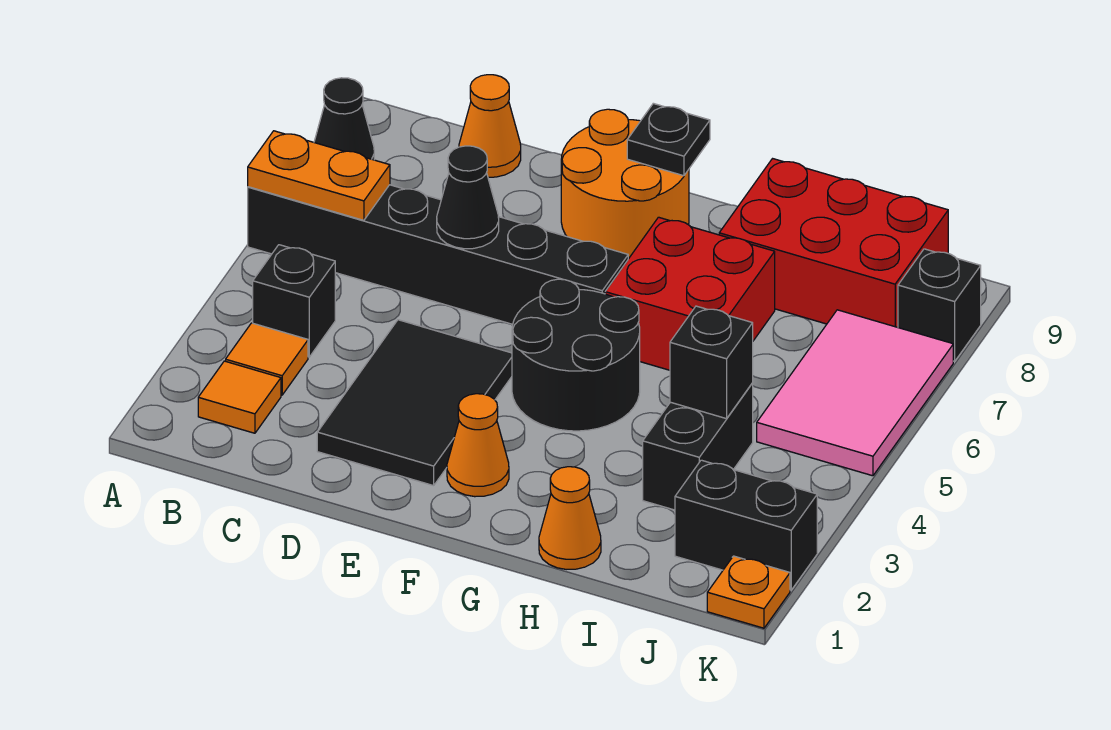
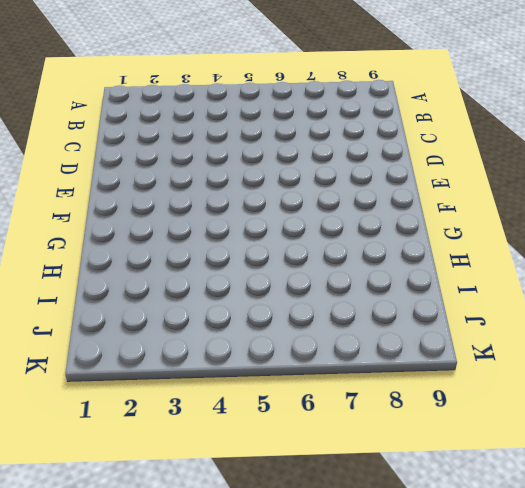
none -> black brick A6:F6 level 1
none -> black cone A8 level 1
none -> orange tile B2 level 1

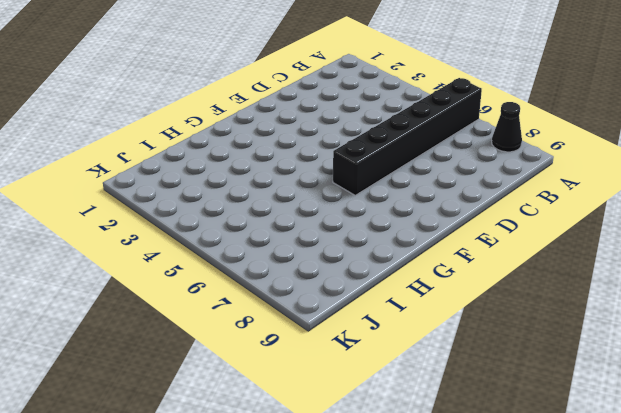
none -> orange tile B2 level 1
none -> orange tile B3 level 1
none -> black brick B4 level 1

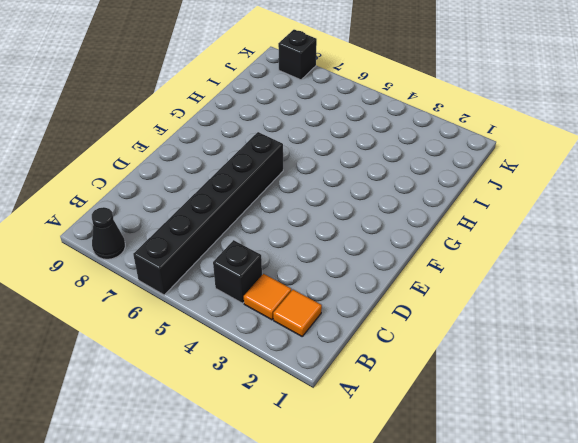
none -> orange cone C9 level 1
none -> black tile D2:E4 level 1
none -> orange round brick E8:F9 level 1

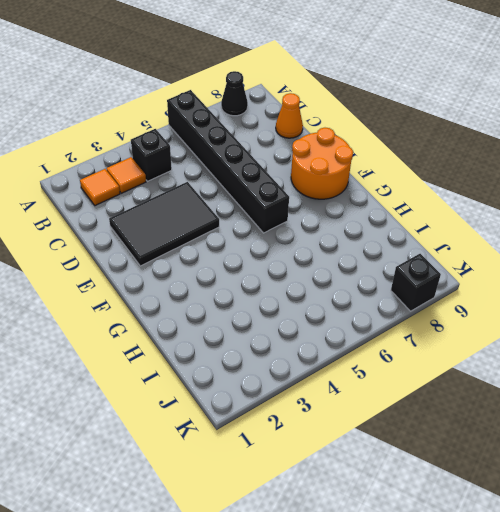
none -> orange cone F2 level 1
none -> black round brick F4:G5 level 1
none -> red brick G6:H7 level 1

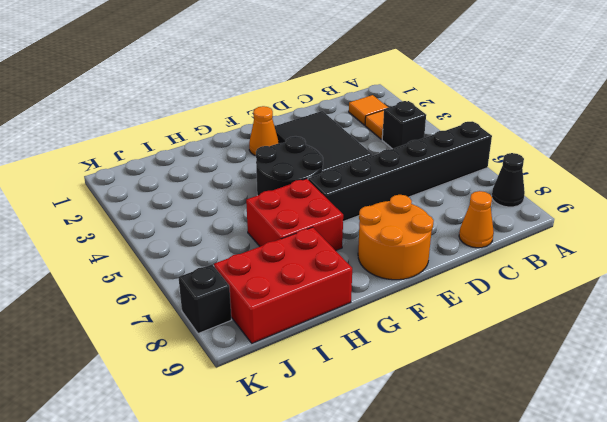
none -> orange cone H1 level 1
none -> black brick I3:I4 level 1
none -> black brick J2:K2 level 1

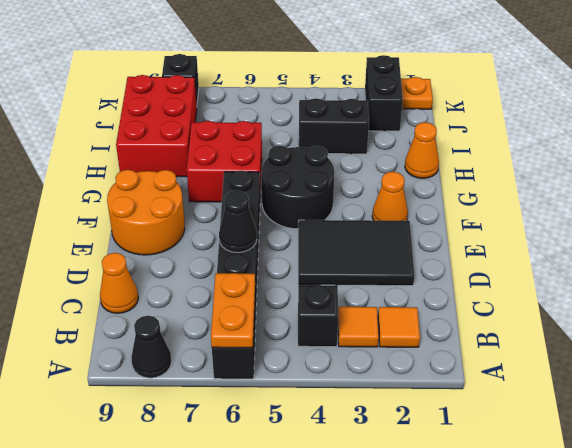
none -> pink tile J5:K7 level 1
none -> black plate F9 level 2
none -> black brick I4 level 2

